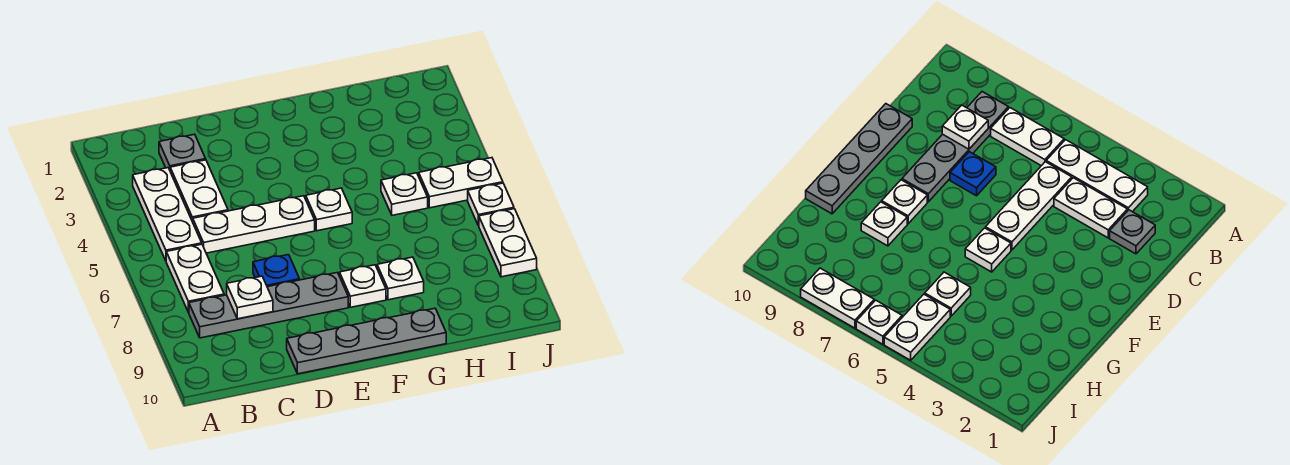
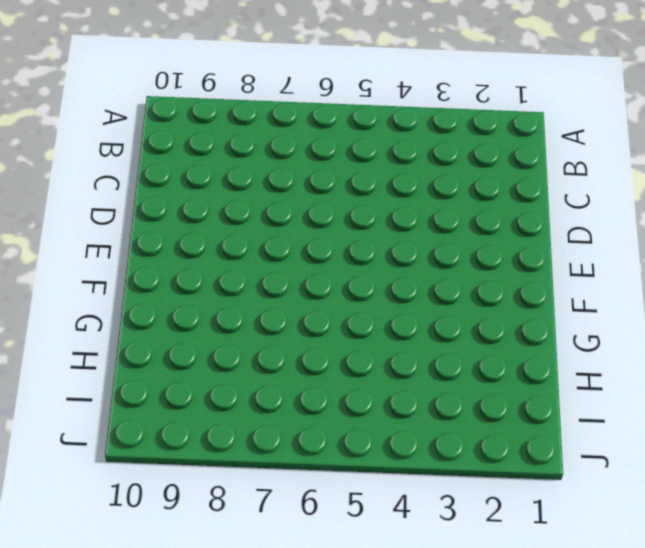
none -> white plate B3:B5 level 1
none -> white plate B6:B7 level 1
none -> grey plate B8:E8 level 1

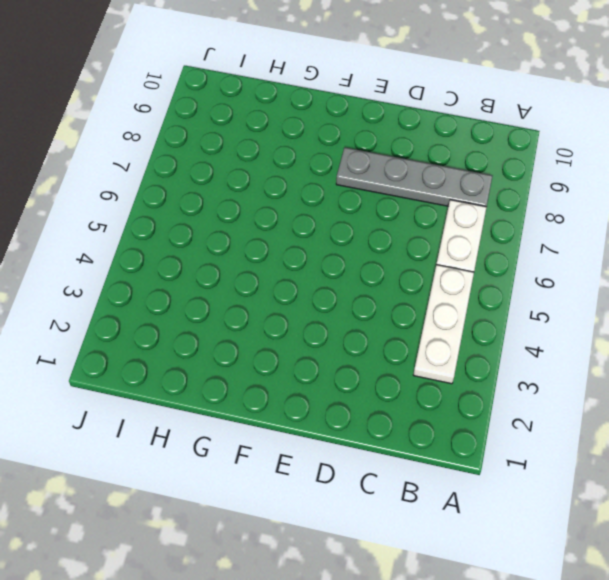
none -> grey plate C2 level 1
none -> white plate C3:C4 level 1
none -> white plate C5:E5 level 1

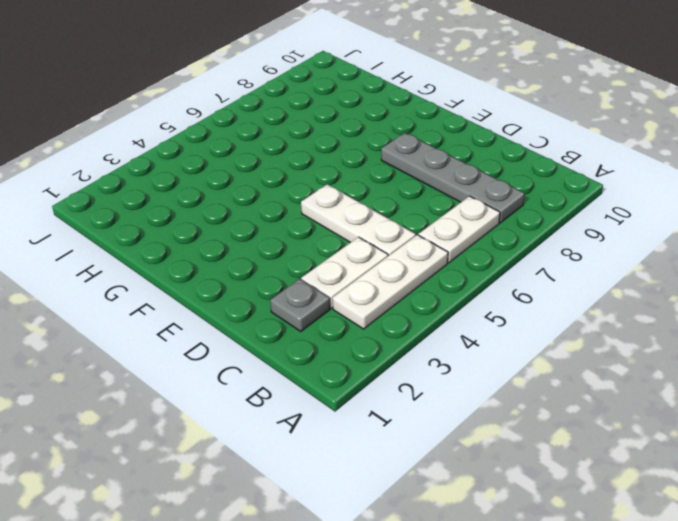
none -> blue plate D7 level 1
none -> grey plate D10:G10 level 1
none -> white plate F5 level 1

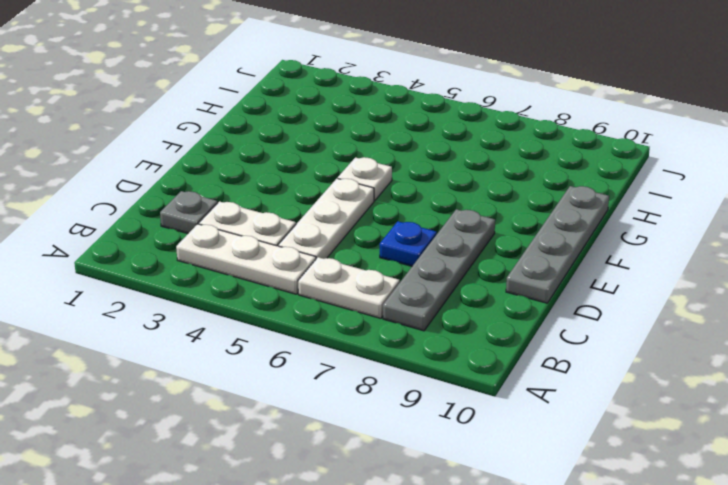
none -> white plate F8 level 1
none -> white plate G8 level 1
none -> white plate H5 level 1

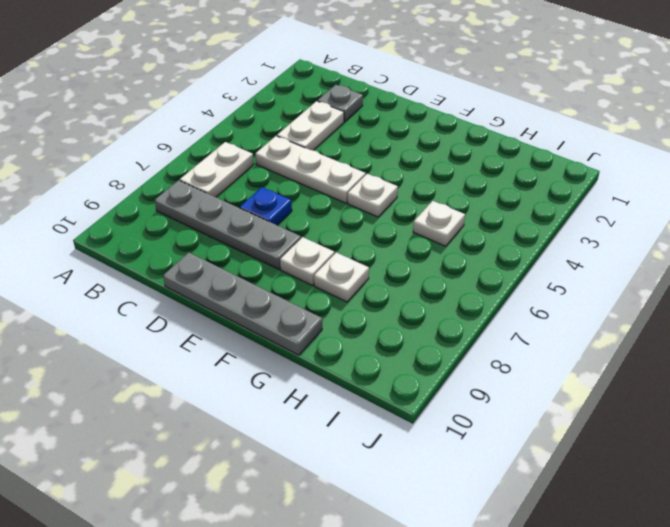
none -> white plate B3:B5 level 1
none -> white plate I5:J5 level 1
none -> white plate J6 level 1

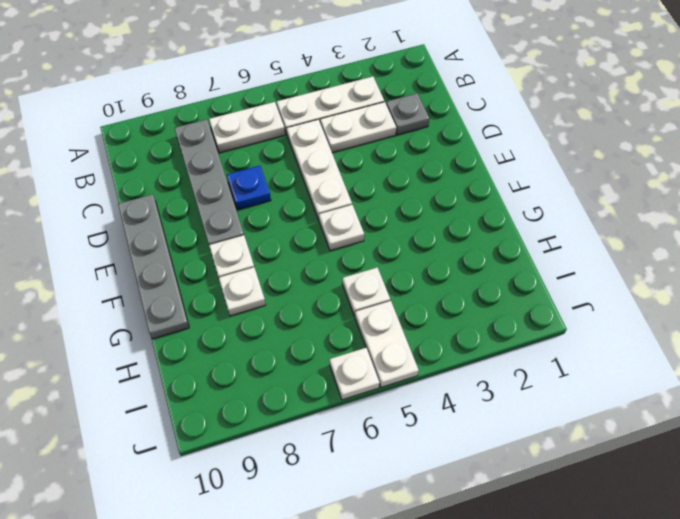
none -> white plate J7:J8 level 1
none -> white plate C8 level 2

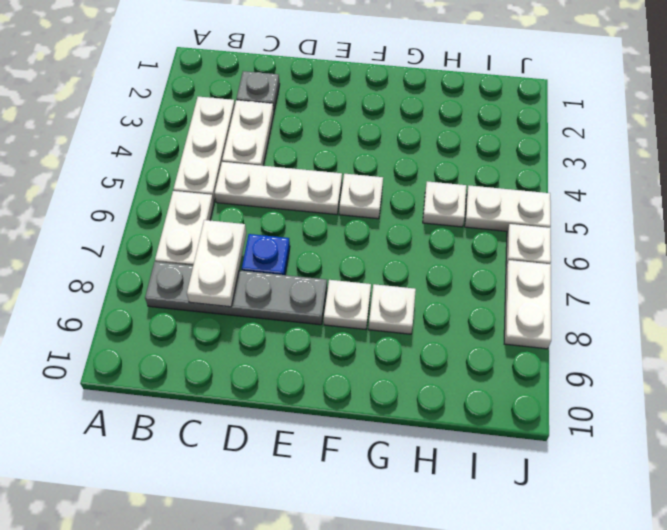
white plate C7:C8 level 2 -> white plate C8 level 2
none -> grey plate D10:G10 level 1

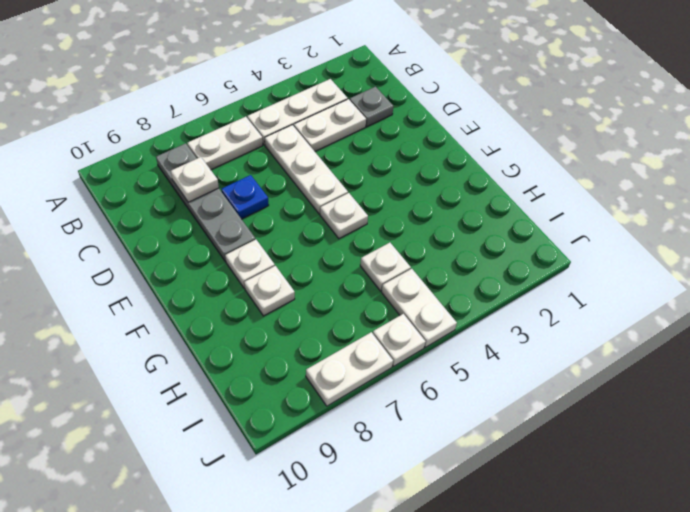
none -> grey plate D10:G10 level 1

